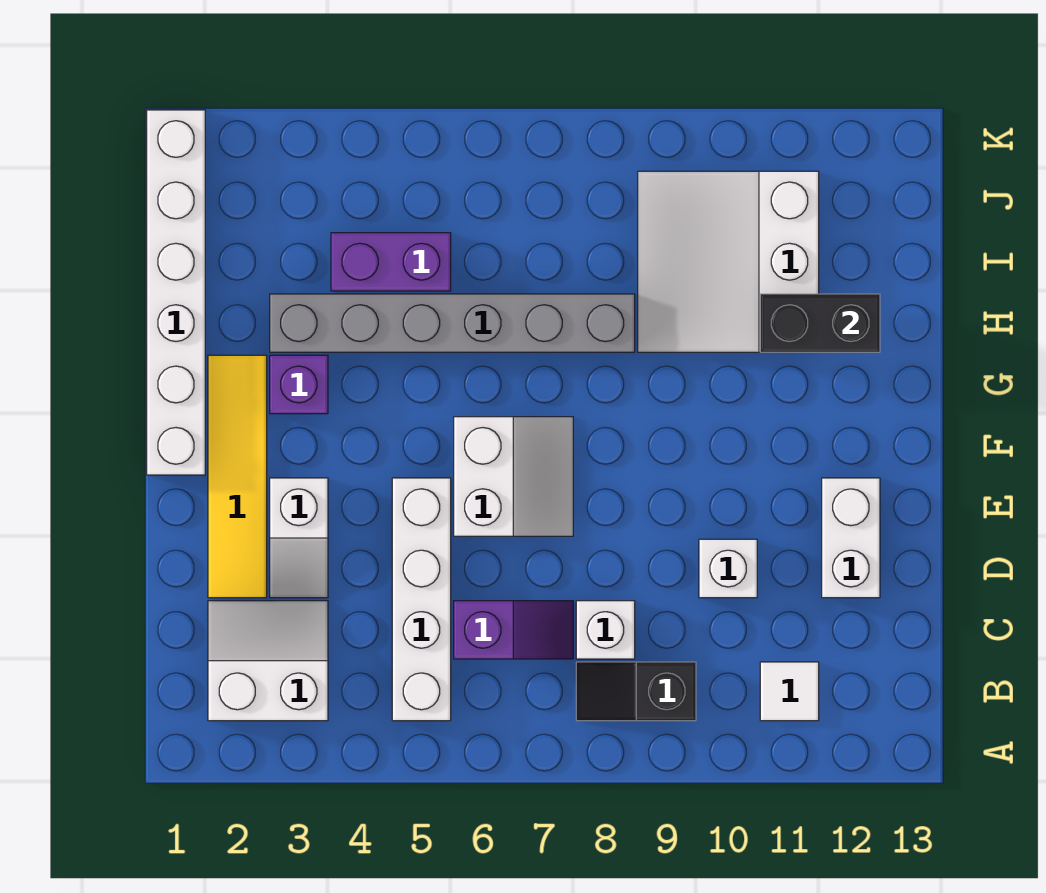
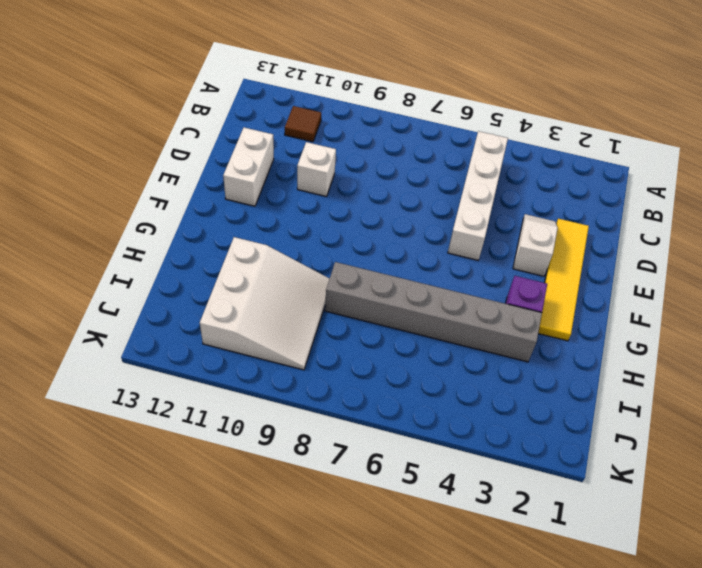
brown tile B11 level 1 -> white tile B11 level 1
none -> white slope B2:C3 level 1 top B
none -> black slope B8:B9 level 1 top 9
none -> purple slope C6:C7 level 1 top 6

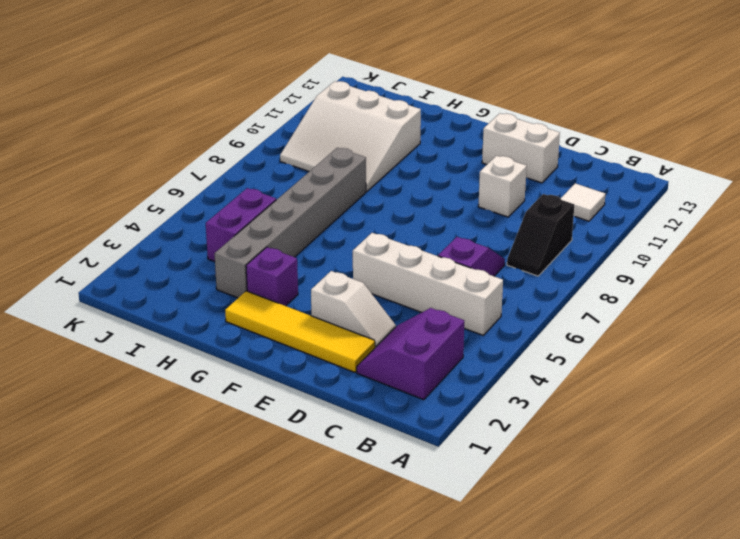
purple slope B2:C3 level 1 top B -> white slope B2:C3 level 1 top B
none -> white brick C8 level 1
none -> white slope E6:F7 level 1 top 6
none -> white brick F1:K1 level 1

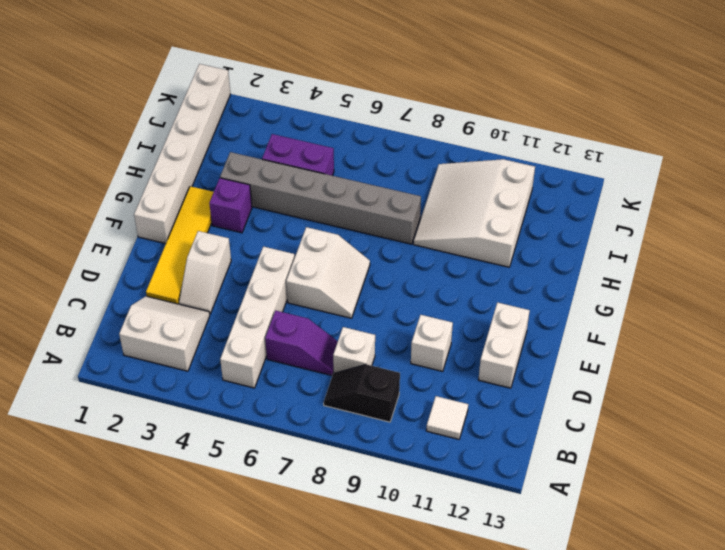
none -> black brick H11:H12 level 2

